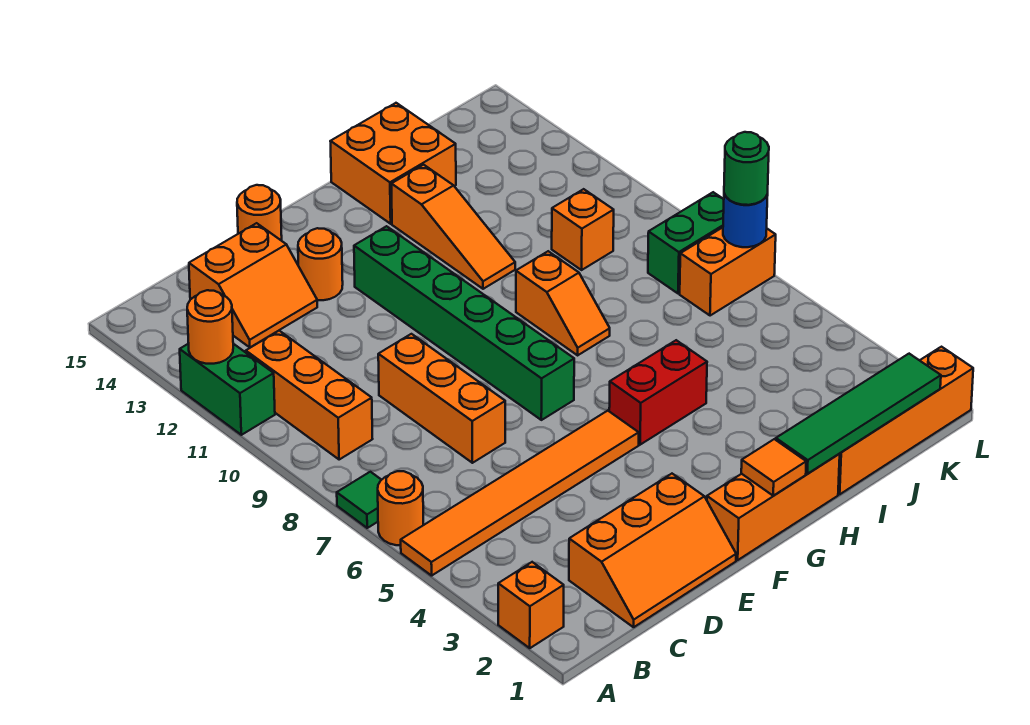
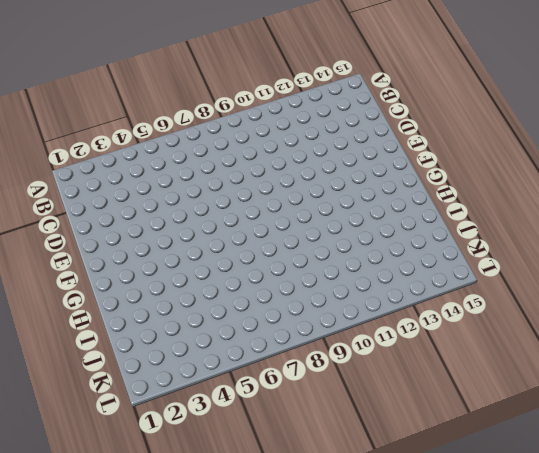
none -> orange brick A2 level 1
none -> orange tile A5:F5 level 1
none -> orange round brick A6 level 1

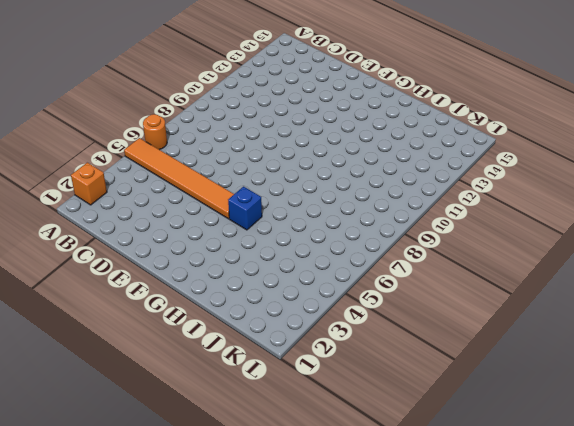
blue brick G5 level 1 -> red brick G5:H5 level 1
none -> green tile A7 level 1
none -> green brick A11:A12 level 1
none -> orange brick B9:B11 level 1

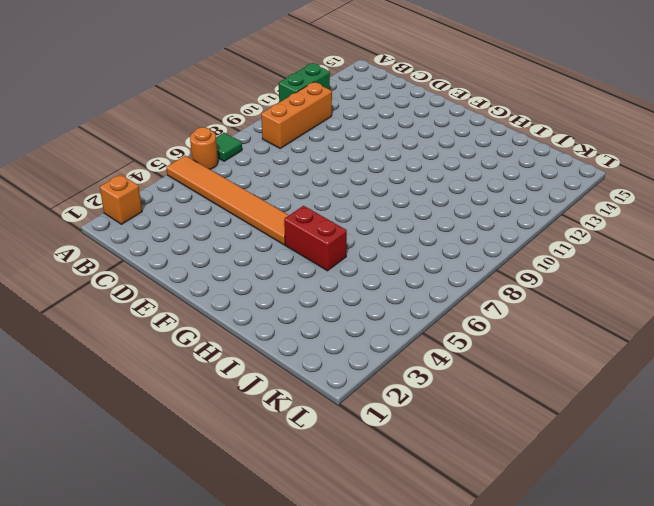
none -> orange slope C1:E2 level 1 top 2
none -> orange slope C13:D14 level 1 top 14
none -> orange brick D7:D9 level 1

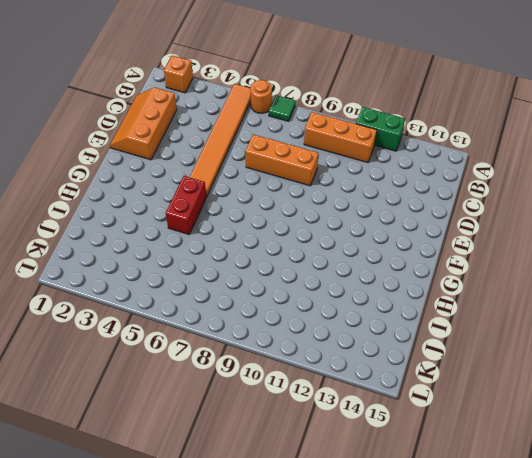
none -> orange slope C13:D14 level 1 top 14
none -> orange round brick E13 level 1
none -> orange round brick E15 level 1

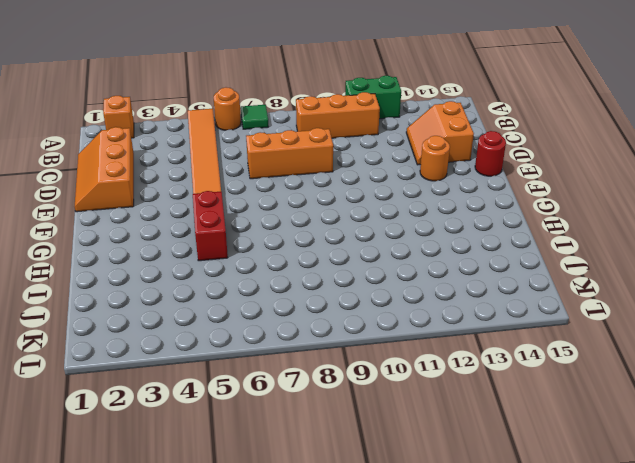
red round brick E15 level 1 -> orange round brick E15 level 1
none -> orange brick F1:H1 level 1
none -> green brick F7:F12 level 1
none -> orange slope H8:H9 level 1 top 9

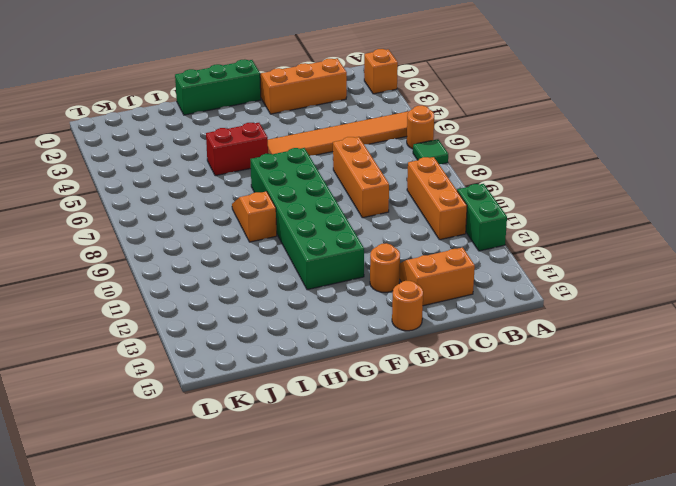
green brick F1:H1 level 1 -> orange brick F1:H1 level 1
green brick F7:G12 level 1 -> green brick F7:F12 level 1
none -> orange slope H11:H13 level 1 top 13
none -> orange brick H14:I15 level 1
none -> orange brick I1:L1 level 1

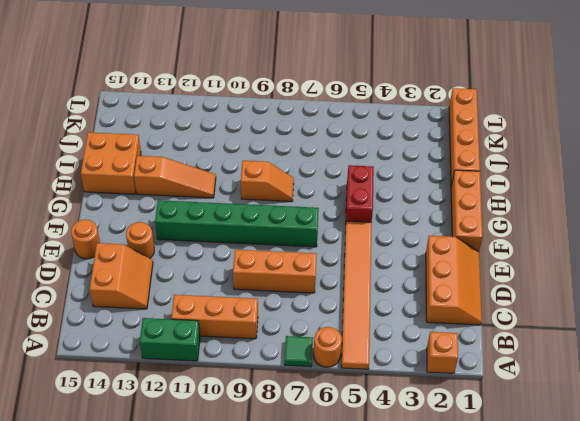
none -> orange brick J10 level 1
none -> orange brick K7:L7 level 1
none -> green brick K8:L8 level 1

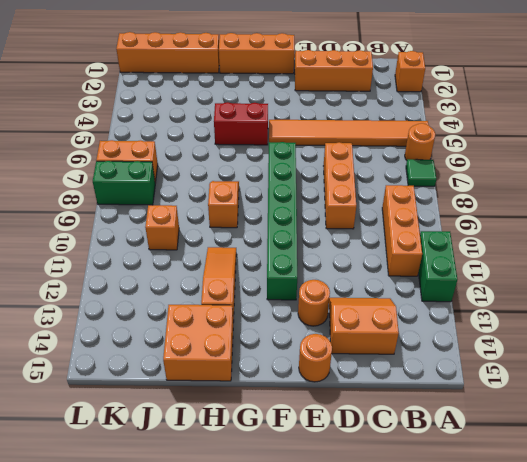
none -> orange round brick A12 level 2
none -> orange tile G1 level 2
none -> green tile H1:K1 level 2

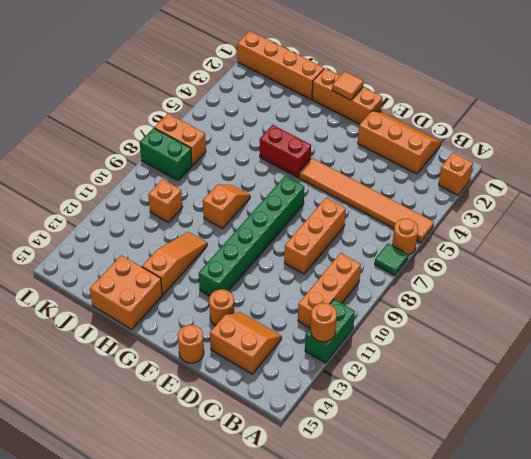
none -> green tile H1:K1 level 2
none -> blue round brick L7 level 2
none -> green round brick L7 level 3

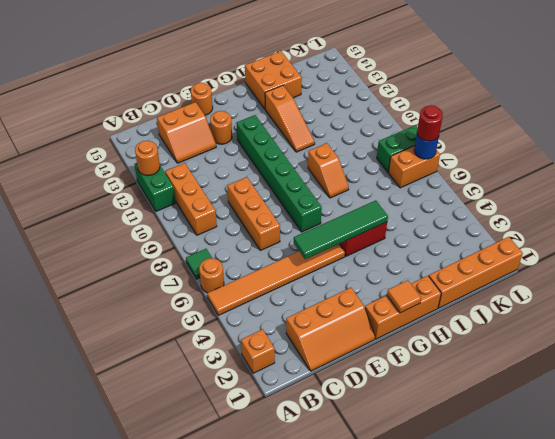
green tile E5:H5 level 2 -> green tile H1:K1 level 2
red round brick L7 level 3 -> green round brick L7 level 3
none -> orange brick J10 level 1

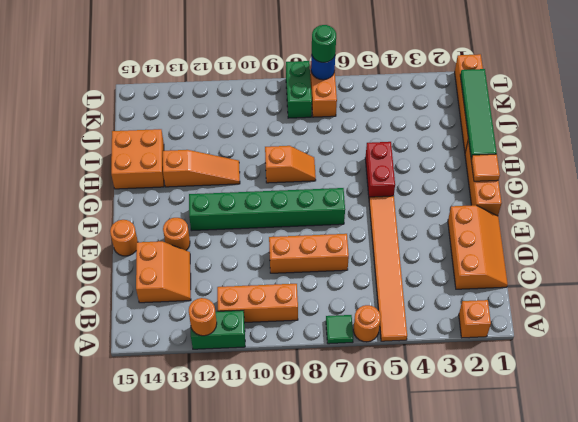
none -> orange brick J10 level 1

